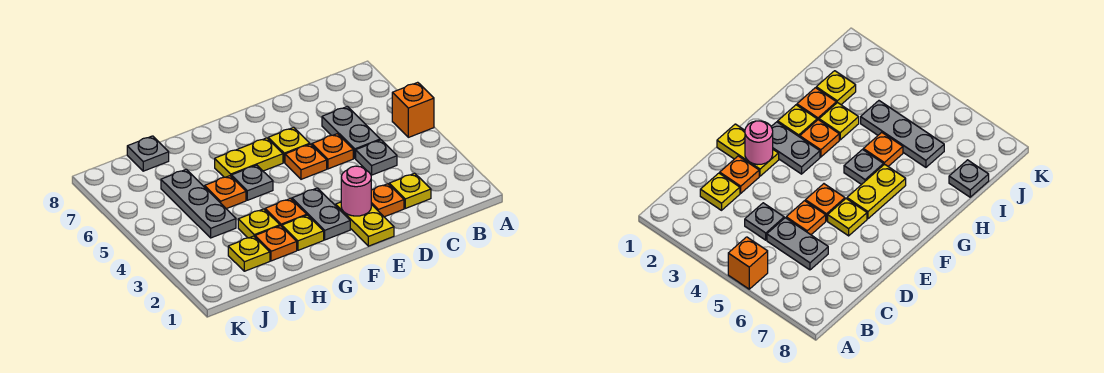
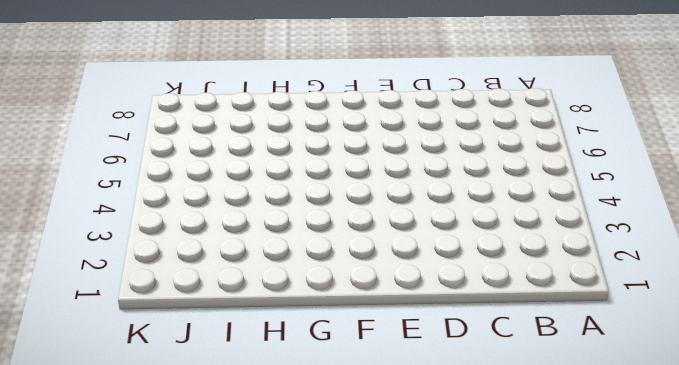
none -> orange brick A5 level 1
none -> yellow plate C2 level 1
none -> grey plate C4 level 1

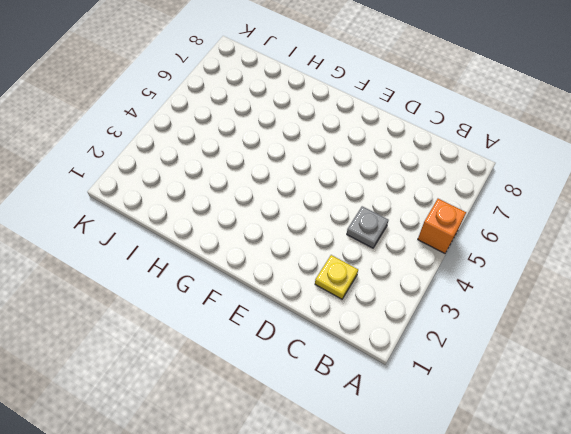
none -> grey plate C5:C6 level 1
none -> orange plate D2 level 1
none -> orange plate D5 level 1

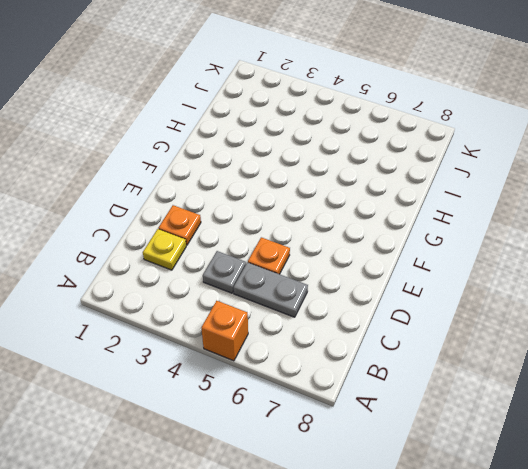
none -> yellow plate E1:E2 level 1
none -> orange plate E5 level 1
none -> yellow plate E6 level 1

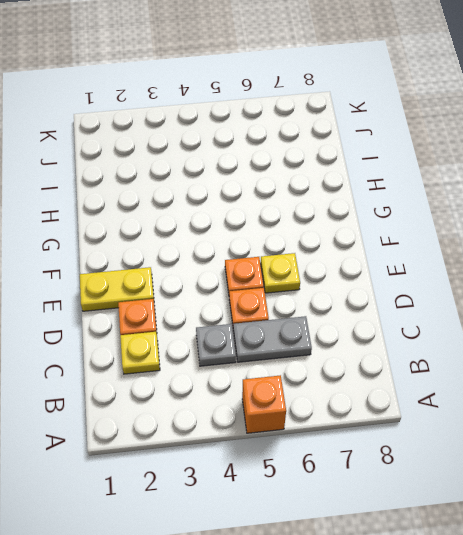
none -> grey plate F2:F3 level 1
none -> yellow plate F6:G6 level 1
none -> yellow plate G2 level 1

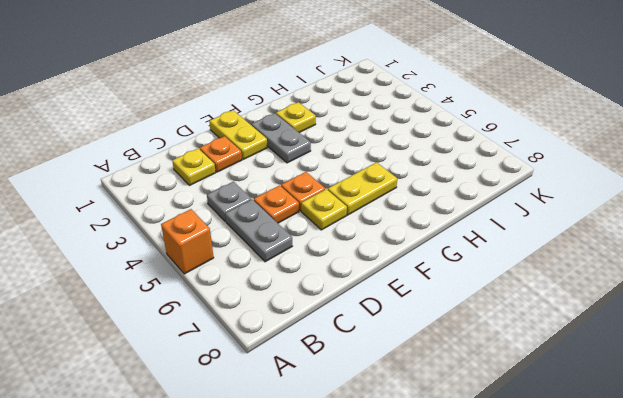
none -> orange plate G3 level 1
none -> grey plate G5 level 1
none -> orange plate H2 level 1

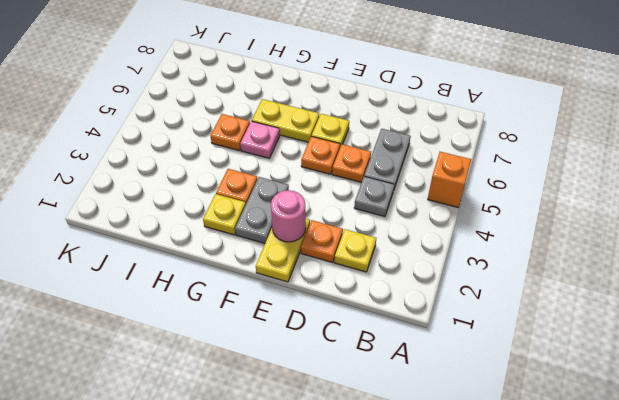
pink plate G5 level 1 -> grey plate G5 level 1
none -> orange plate H2 level 1
none -> yellow plate H3 level 1
none -> yellow plate I2 level 1

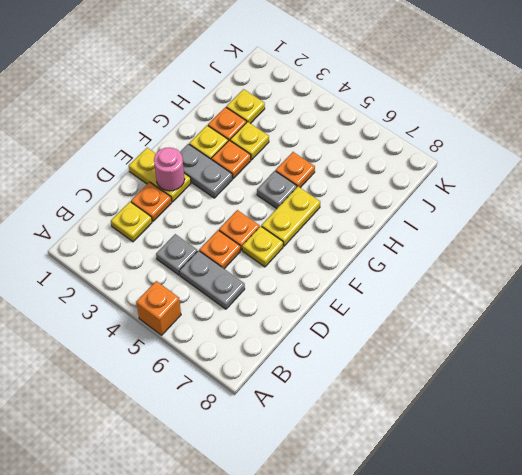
none -> grey plate I4:I6 level 1
none -> grey plate I8 level 1

